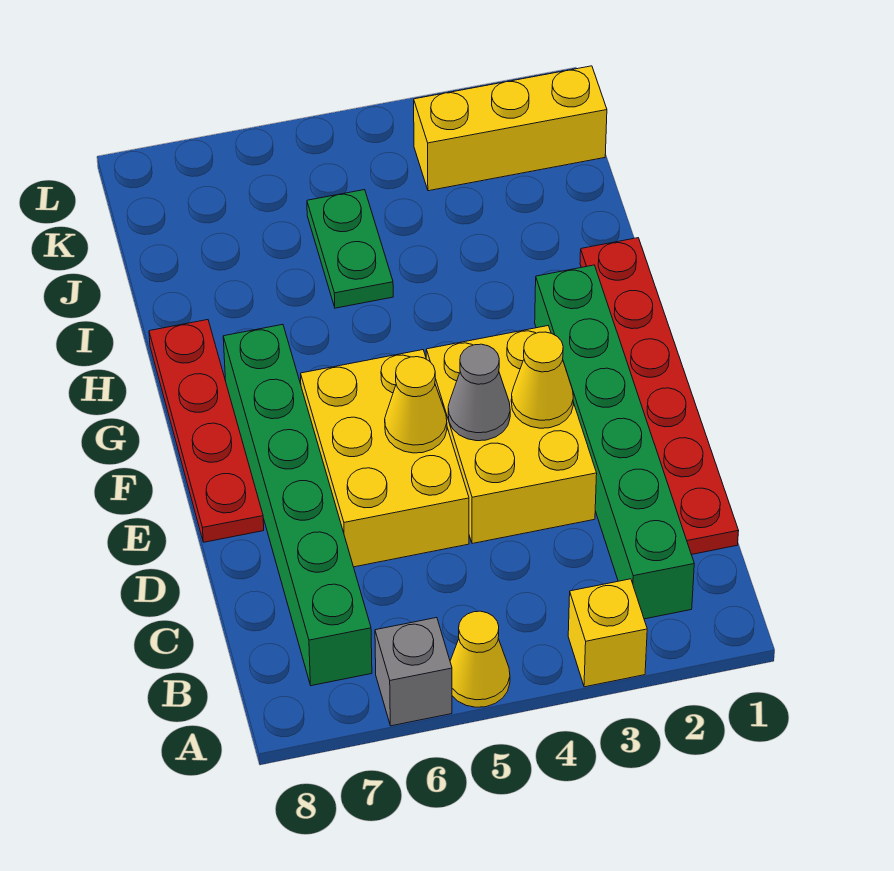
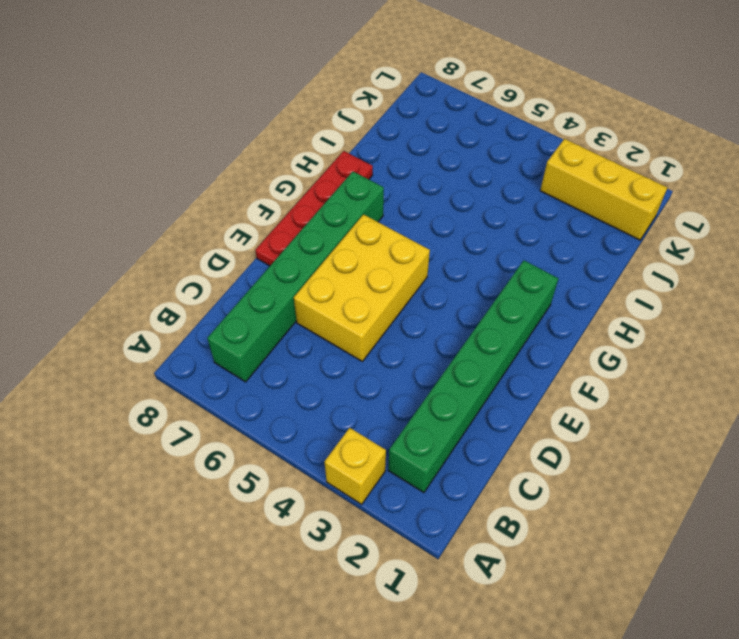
none -> yellow cone A5 level 1
none -> grey brick A6 level 1
none -> red plate C1:H1 level 1

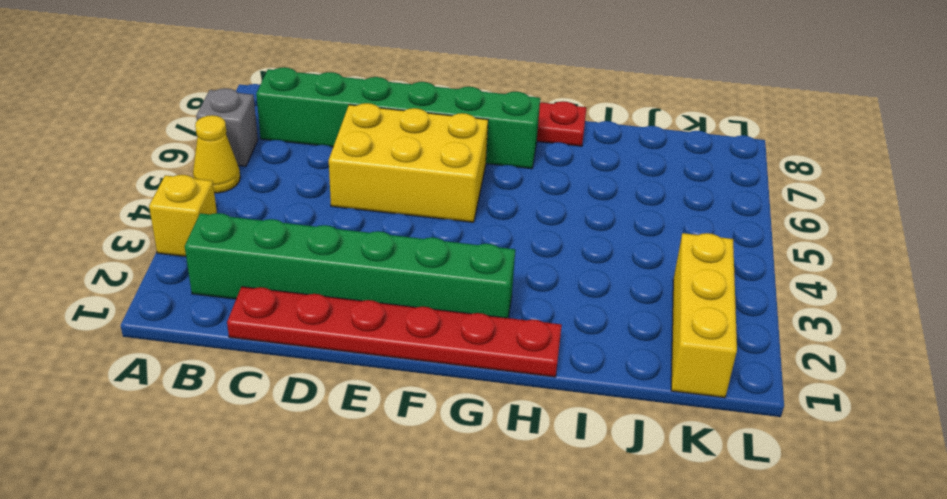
none -> yellow brick D3:F4 level 1
none -> green plate I5:J5 level 1
none -> yellow cone E3 level 2

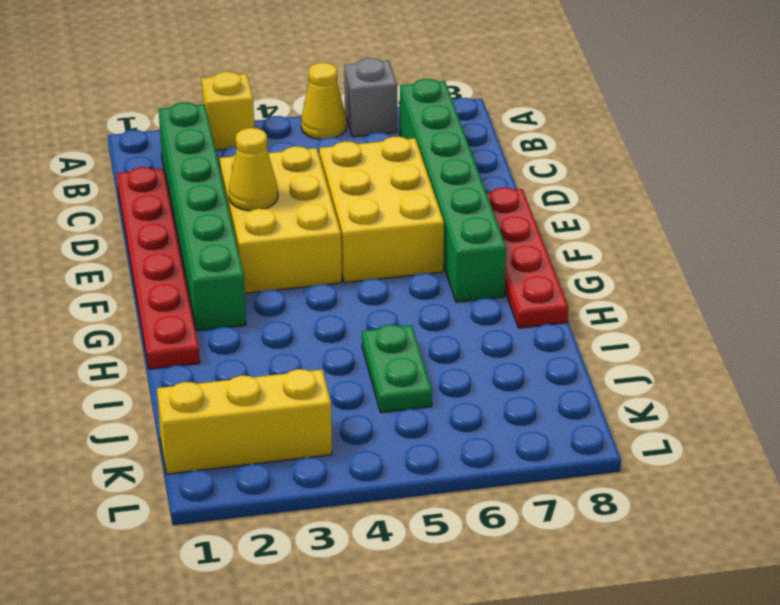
none -> grey cone E4 level 2
none -> yellow cone E5 level 2

